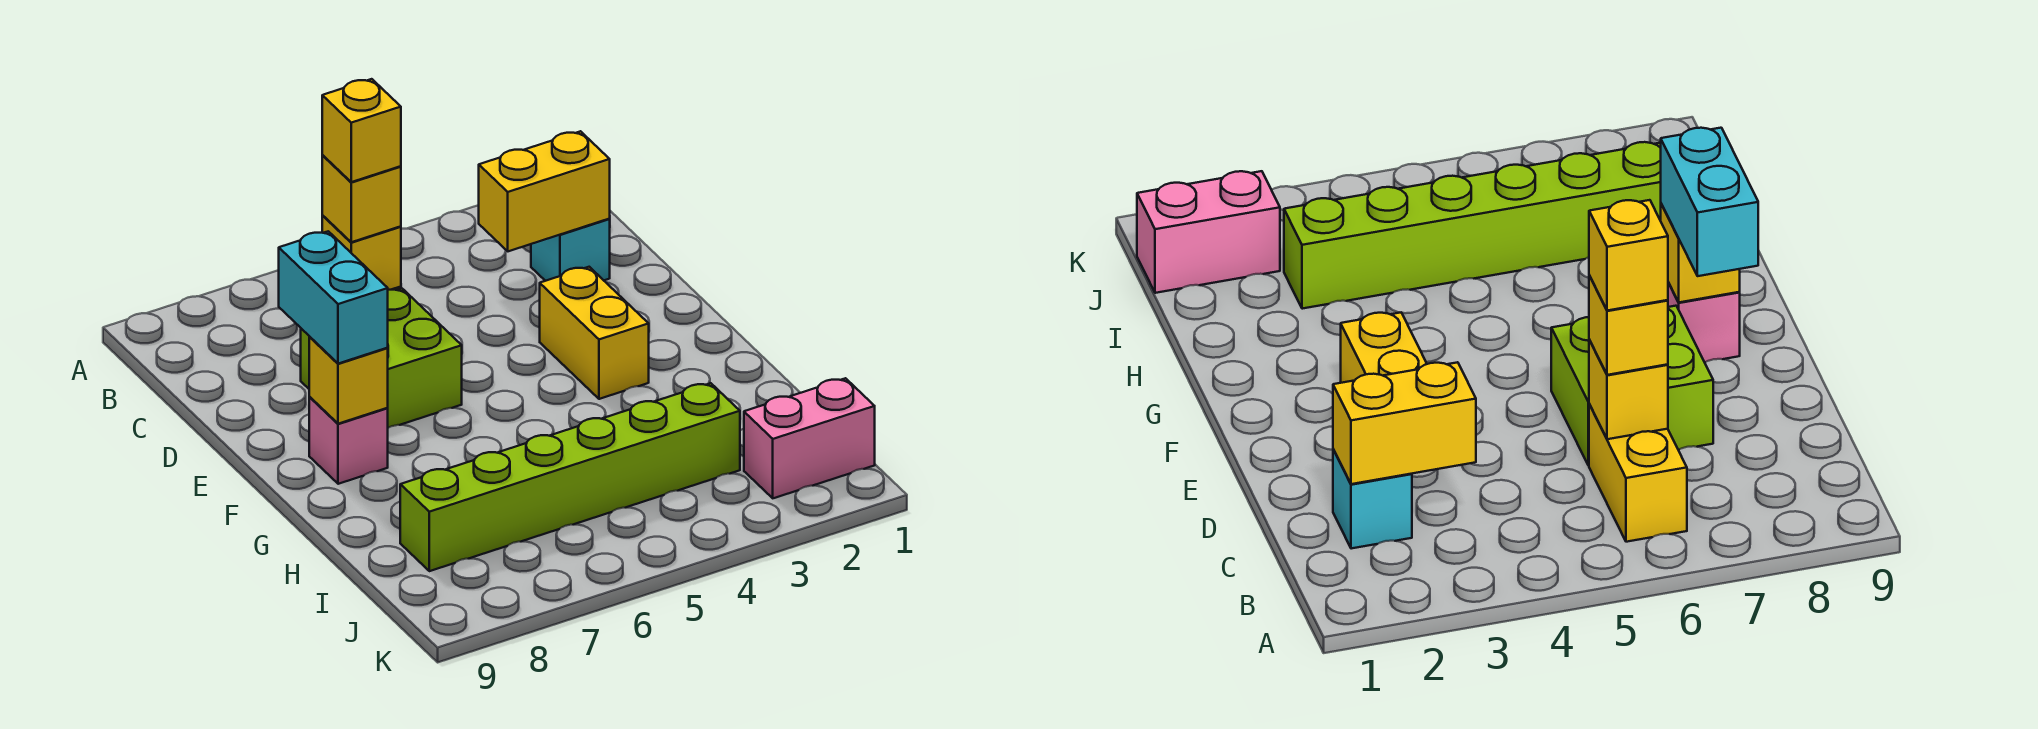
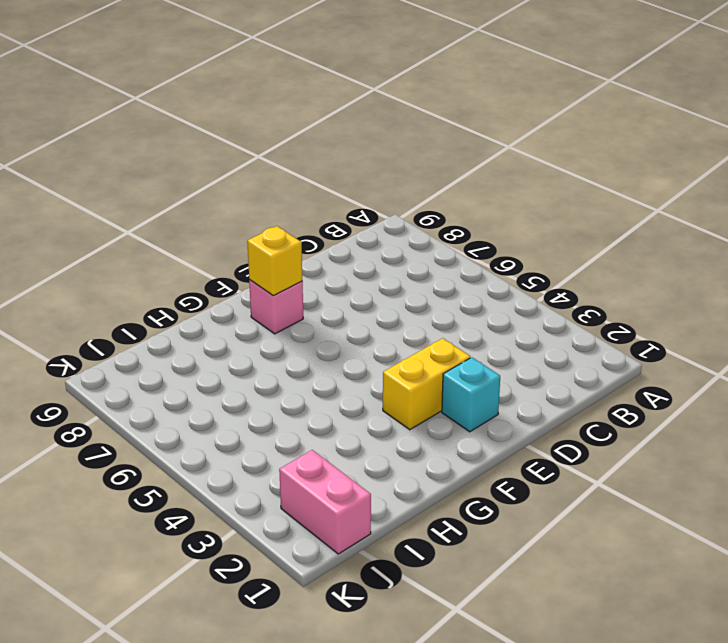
cyan brick E2 level 1 -> cyan brick C2 level 1
none -> yellow brick B6:C6 level 1
none -> lime brick D6:E7 level 1
none -> lime brick I3:I8 level 1

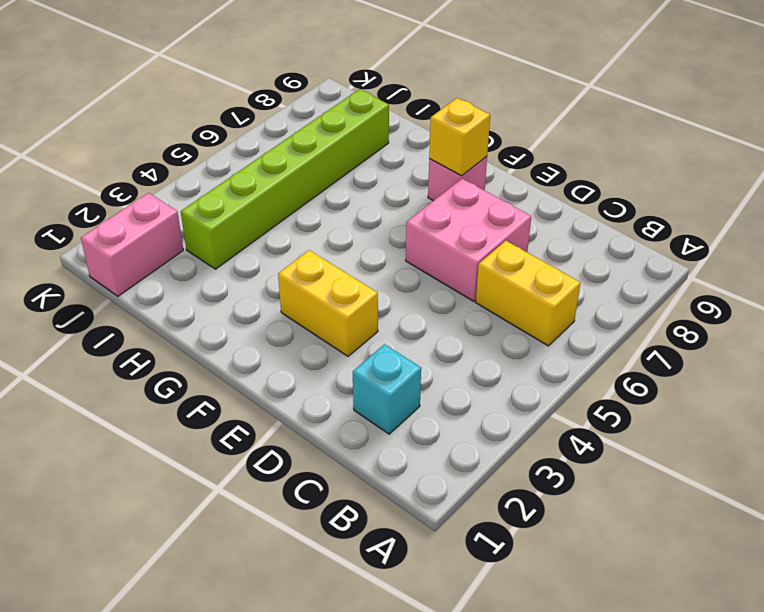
pink brick D6:E7 level 1 -> lime brick D6:E7 level 1
none -> yellow brick C2:C3 level 2
none -> yellow brick C6 level 2
none -> yellow brick C6 level 3

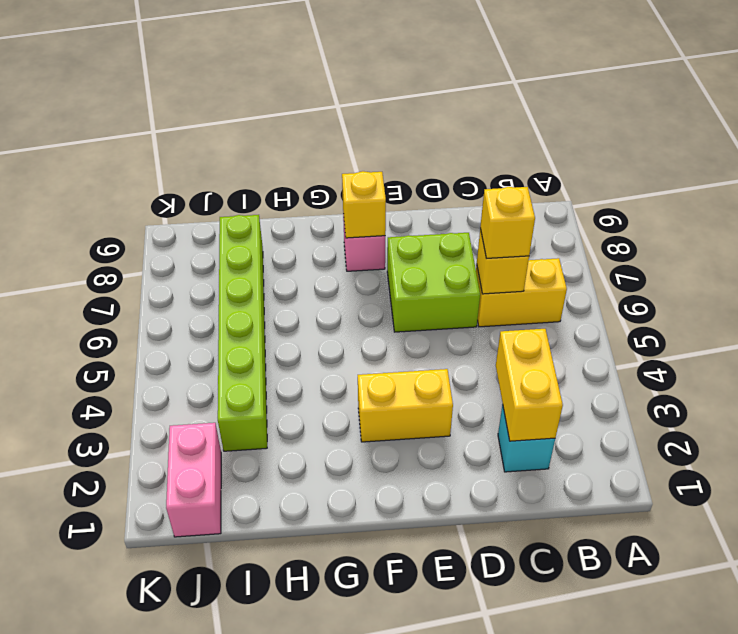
none -> cyan brick E8:F8 level 3
none -> yellow brick C6 level 4

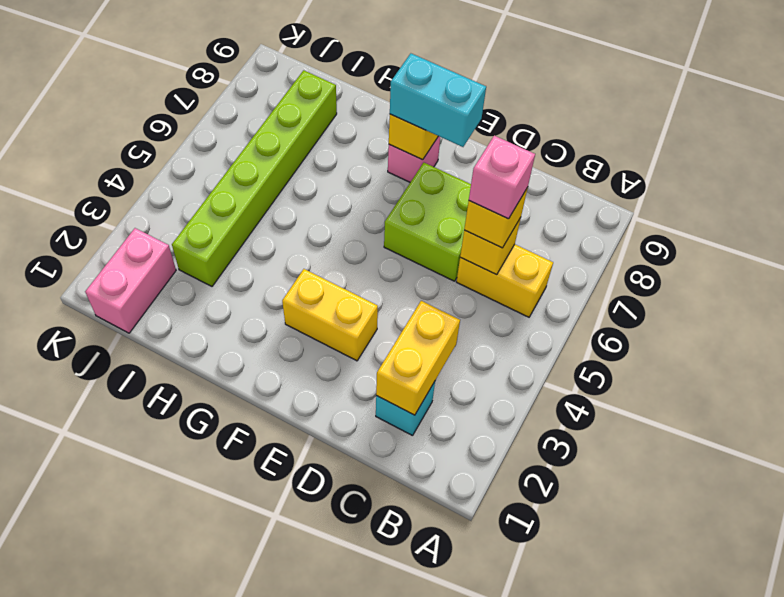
pink brick C6 level 4 -> yellow brick C6 level 4

